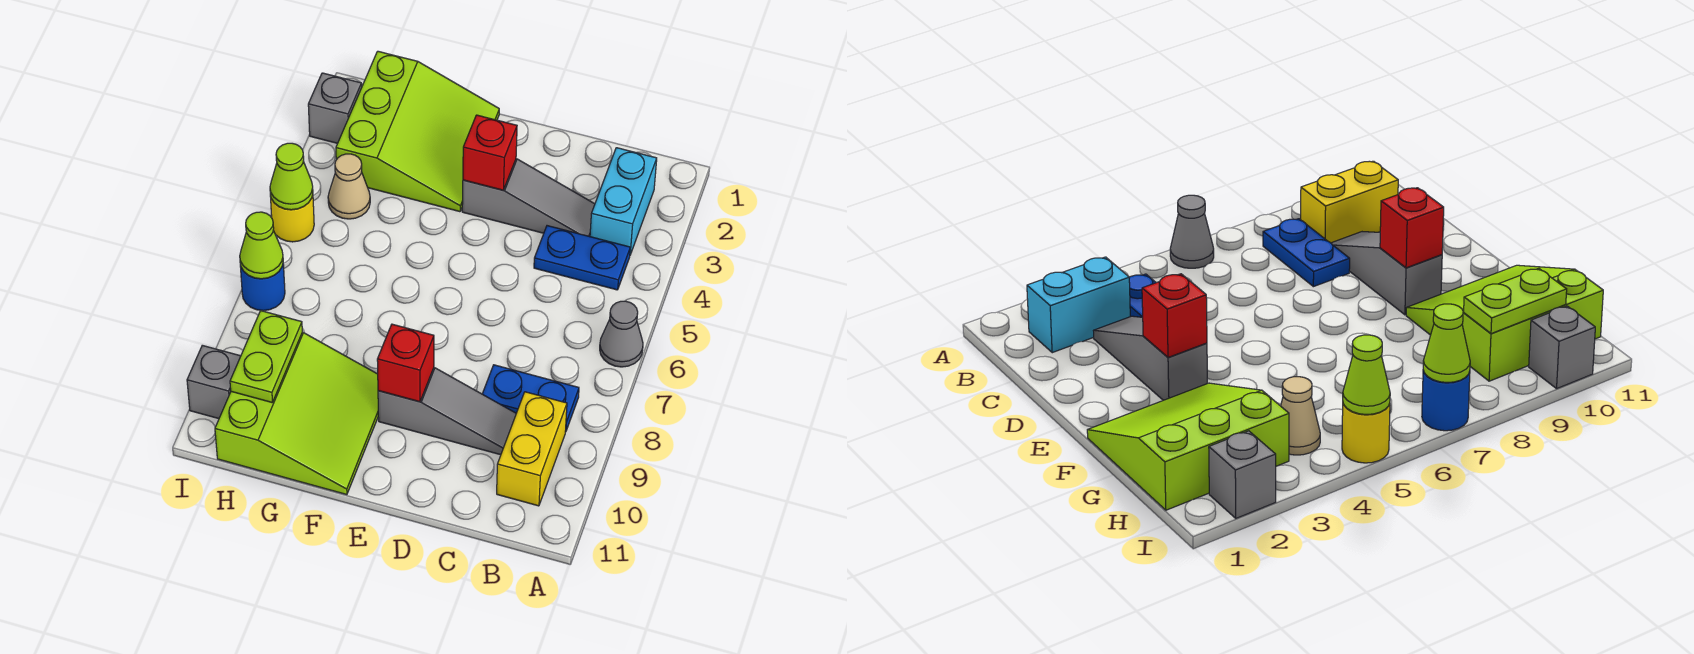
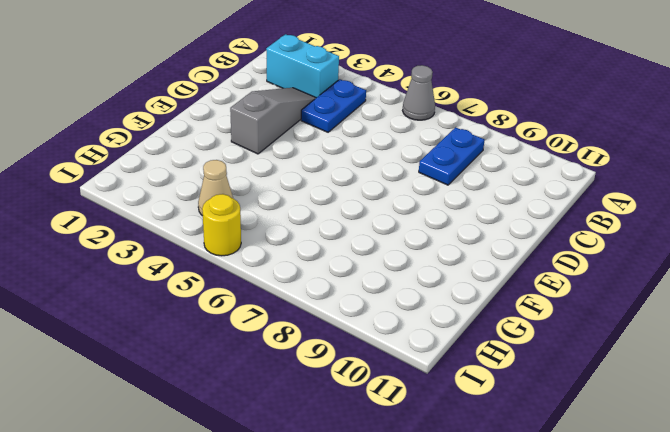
none -> yellow brick B9:B10 level 1
none -> grey slope C9:E9 level 1 top E
none -> lime slope F1:H3 level 1 top H

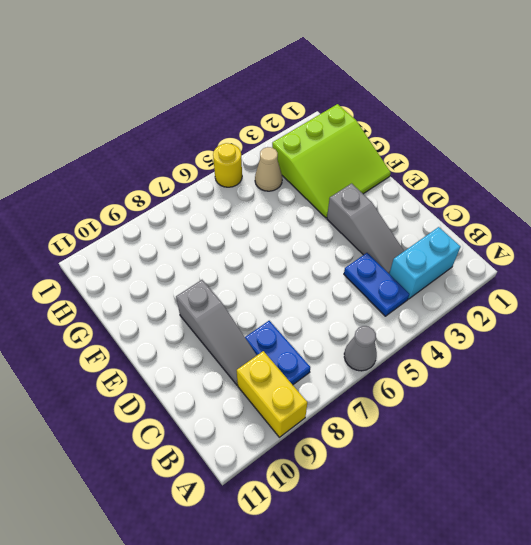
yellow brick A9:B9 level 1 -> yellow brick B9:B10 level 1
none -> lime slope F9:H11 level 1 top H
none -> grey brick I2 level 1
none -> blue round brick I7 level 1

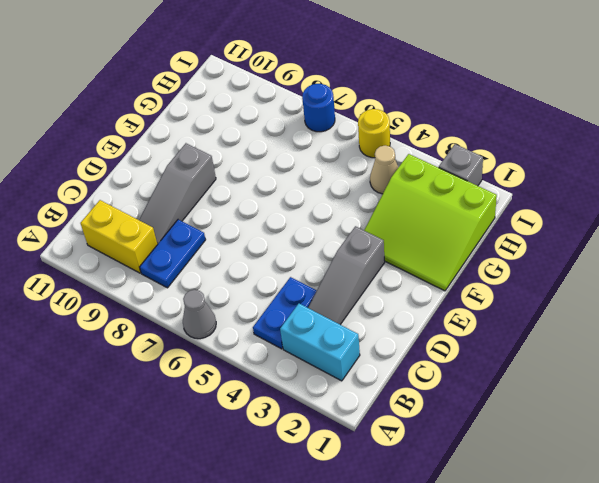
none -> lime slope F9:H11 level 1 top H
none -> grey brick I10 level 1
none -> red brick E3 level 2

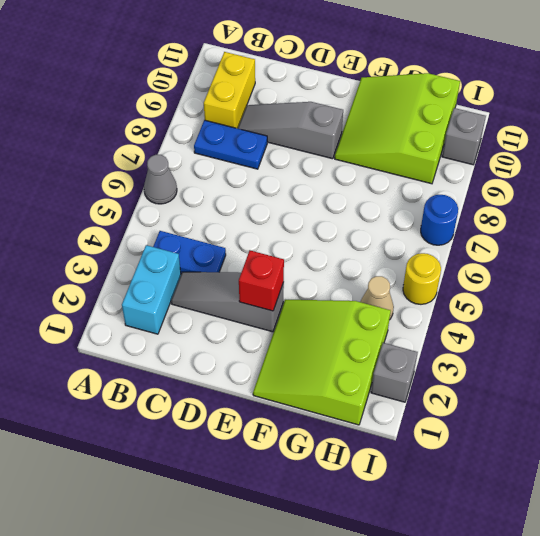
none -> red brick E9 level 2
none -> lime plate H9:H10 level 2
none -> lime cone I5 level 2

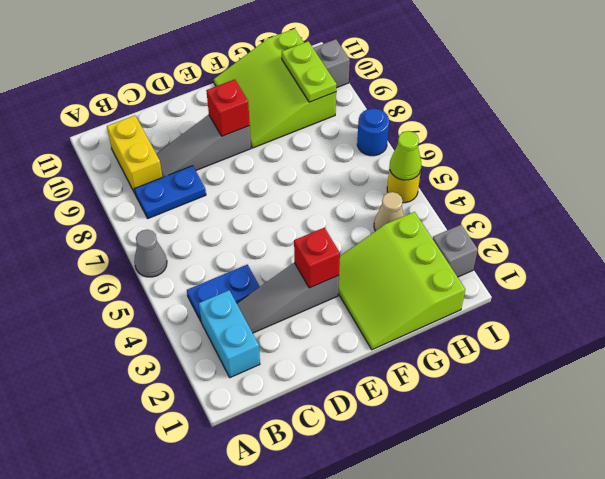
none -> lime cone I7 level 2

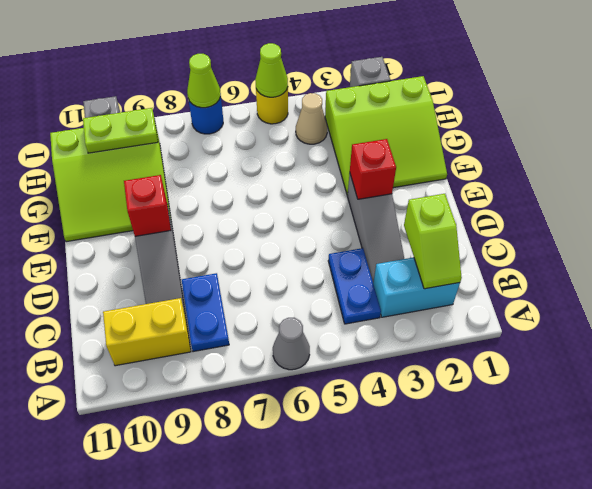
lime slope B2:C2 level 2 top C -> none

